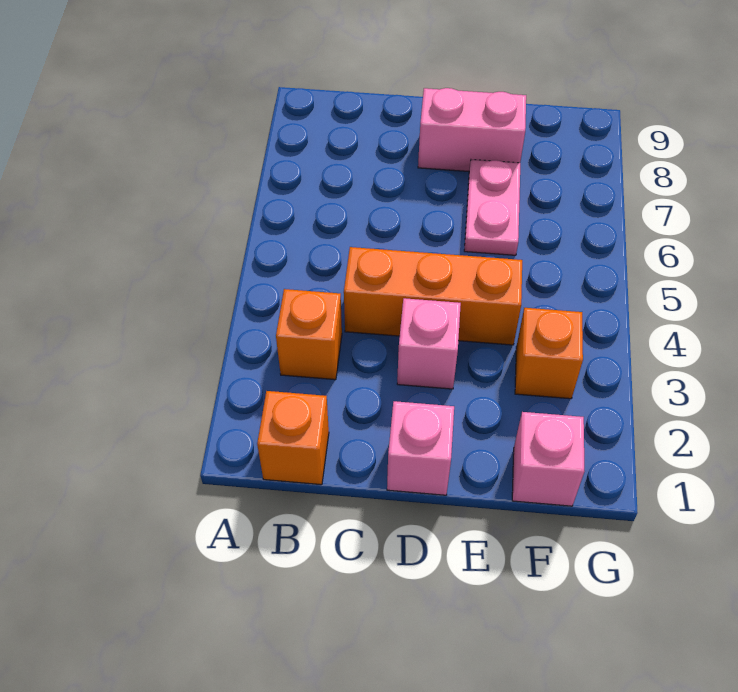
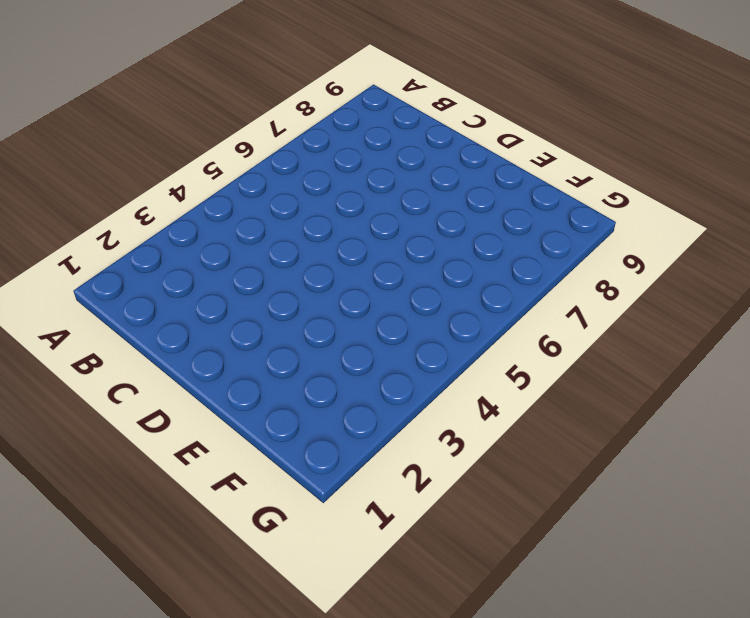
none -> orange brick B1 level 1
none -> orange brick B3 level 1

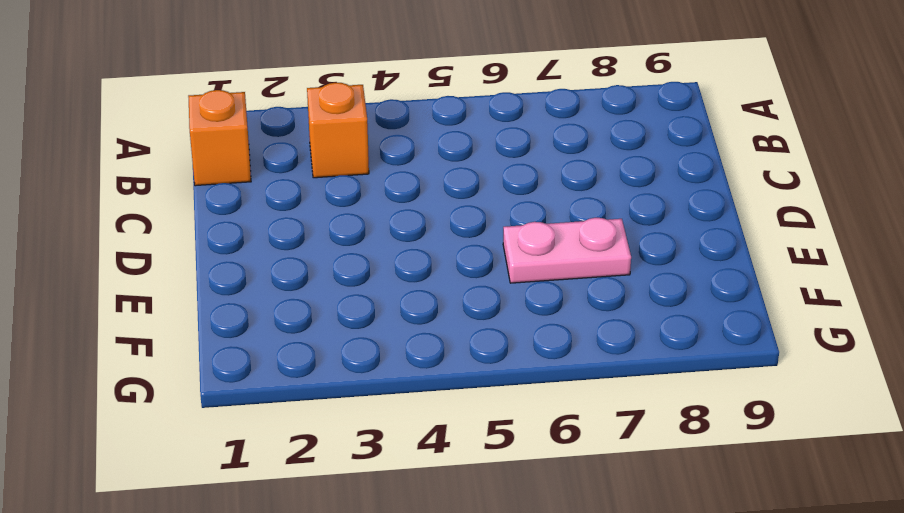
none -> orange brick C4:E4 level 1
none -> pink brick D1 level 1

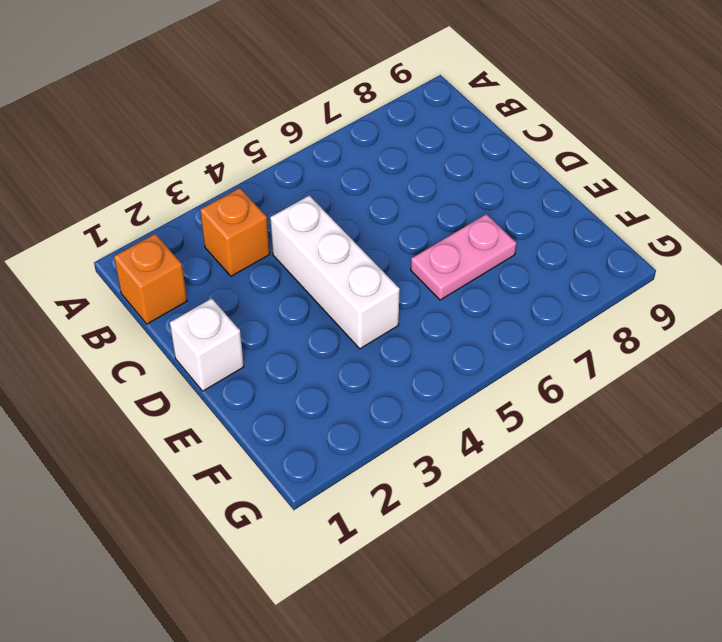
white brick C4:E4 level 1 -> orange brick C4:E4 level 1
white brick D1 level 1 -> pink brick D1 level 1
none -> pink brick D3 level 1
none -> pink brick D8:E8 level 1

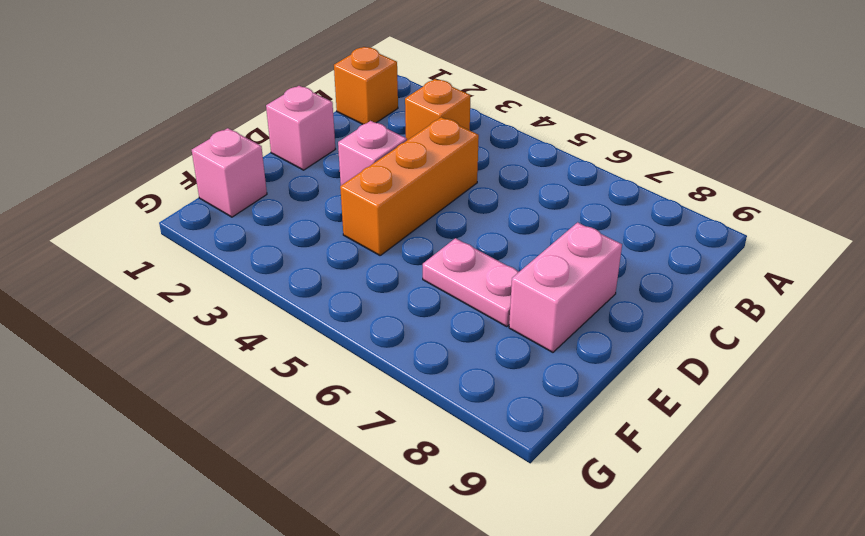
none -> orange brick F3 level 1

